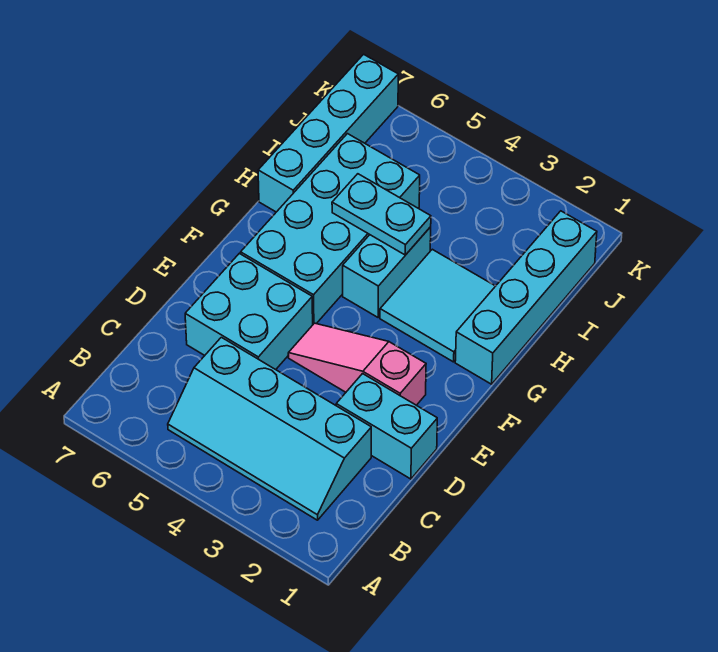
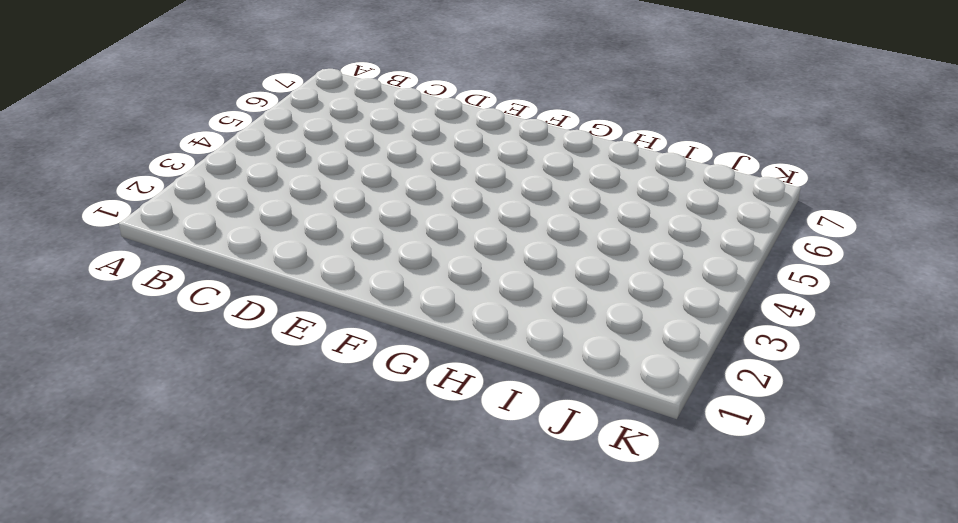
none -> cyan slope B2:C5 level 1 top C
none -> cyan brick D1:D2 level 1

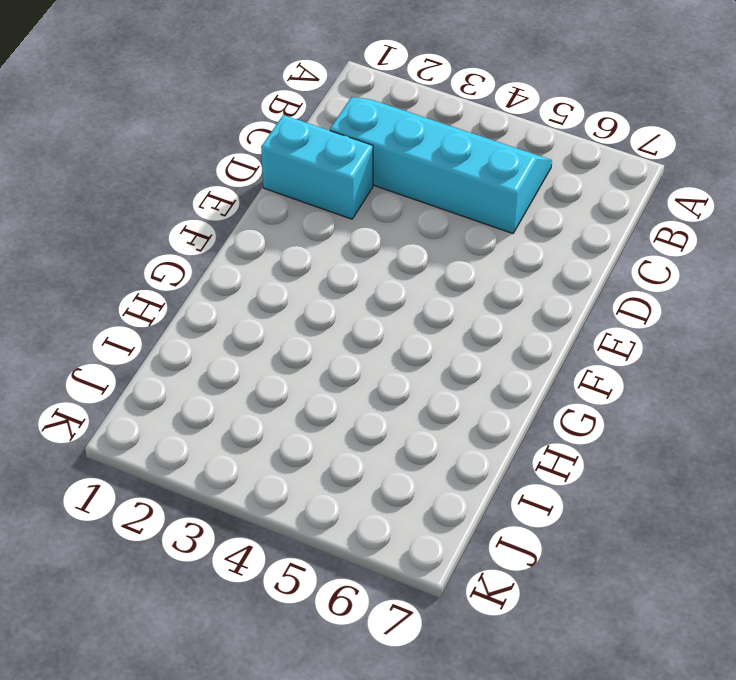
none -> cyan brick D5:E6 level 1
none -> pink slope E2:E4 level 1 top 2

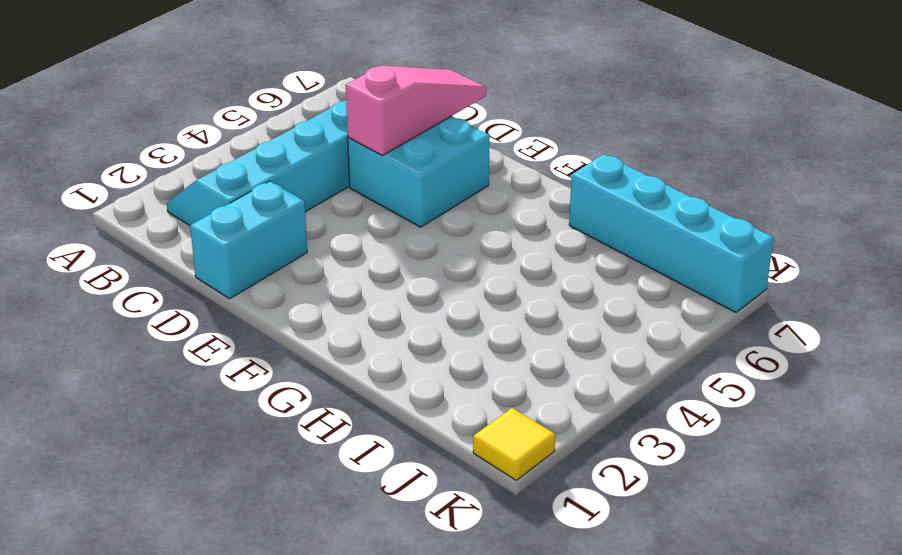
pink slope D5:D7 level 2 top 5 -> pink slope E2:E4 level 1 top 2
yellow tile K1 level 1 -> none
none -> cyan brick F5:I6 level 1
none -> cyan brick G1:J1 level 1

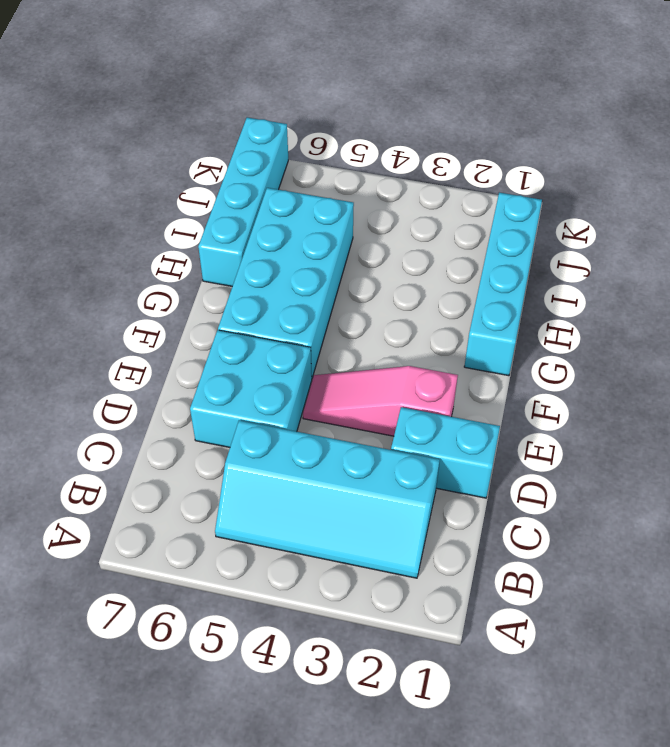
none -> cyan tile G2:H3 level 1
none -> cyan brick G4:H4 level 1

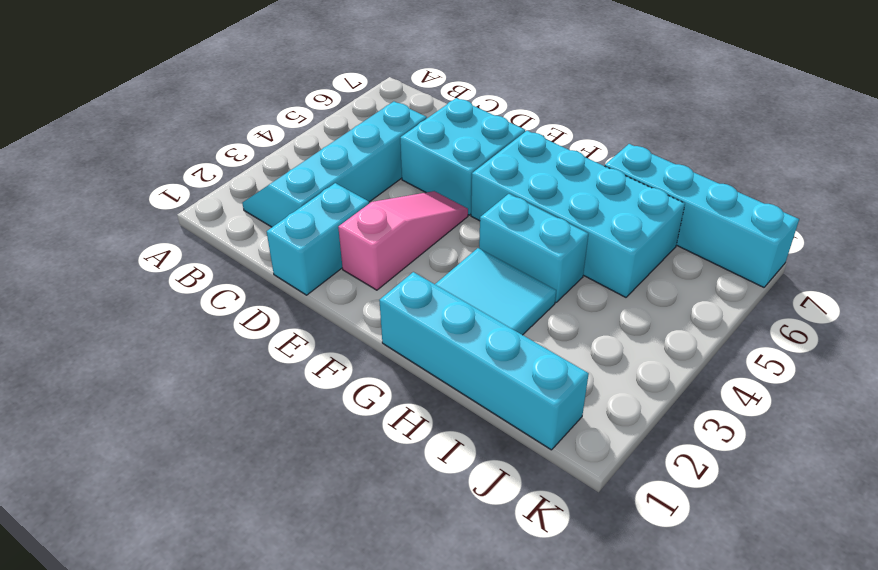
none -> cyan plate H4:H5 level 2

